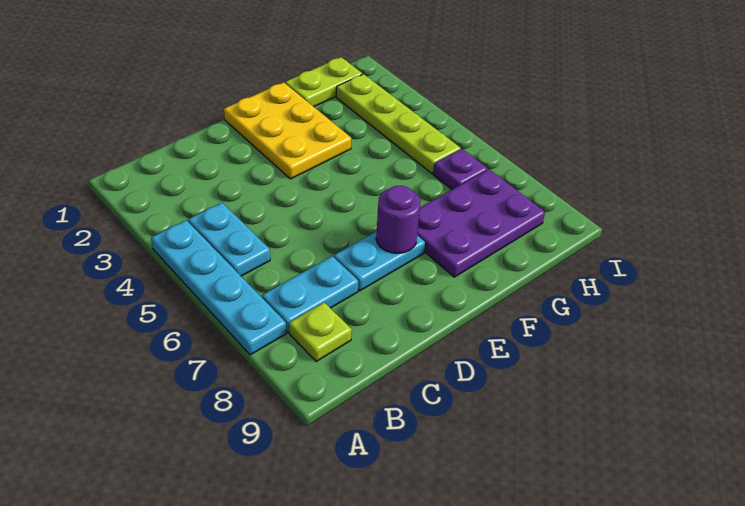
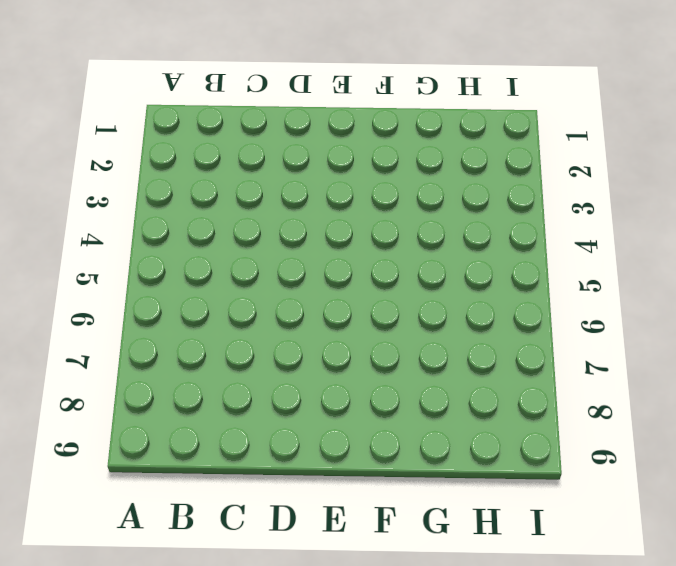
none -> cyan plate A4:A7 level 1
none -> cyan plate B4:B5 level 1

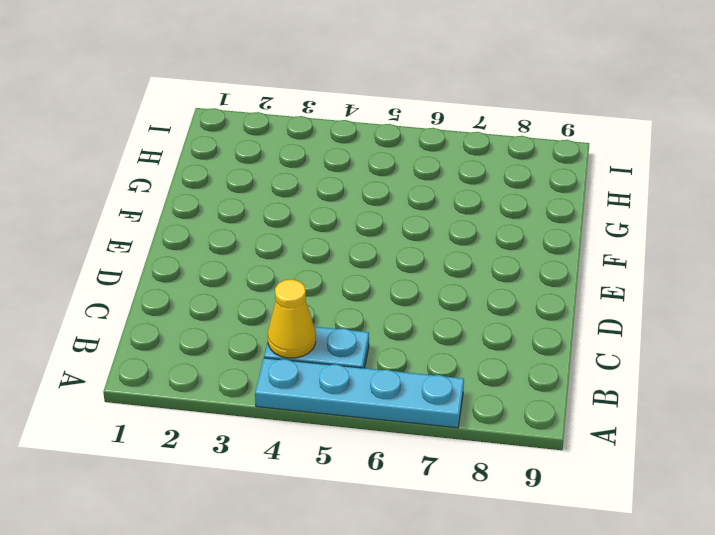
yellow cone B4 level 2 -> none
none -> cyan plate B7:C7 level 1
none -> lime plate B8 level 1

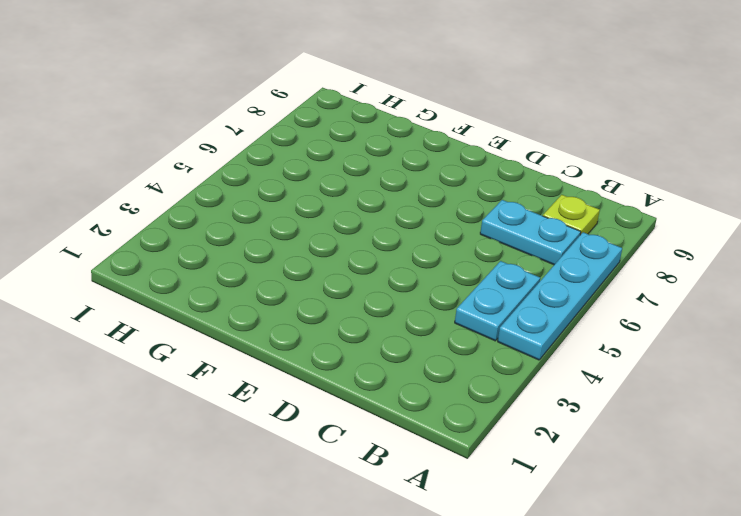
none -> cyan plate D7:E7 level 1
none -> yellow plate E1:F3 level 1

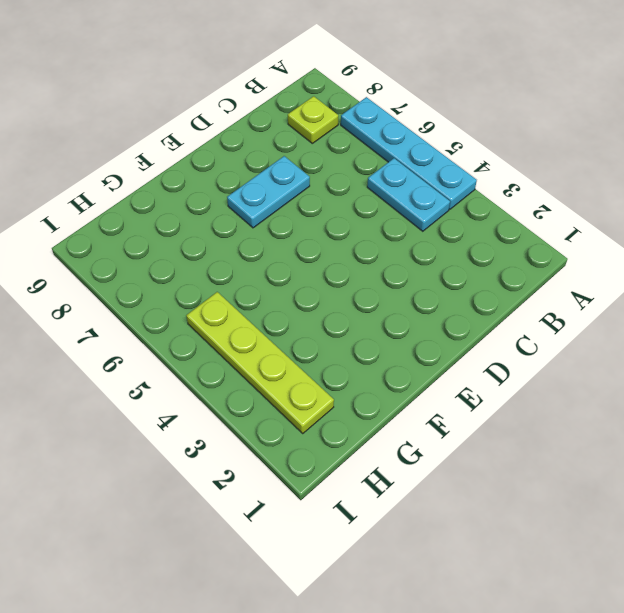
none -> cyan plate B7:C7 level 1
none -> yellow plate E1:F3 level 1

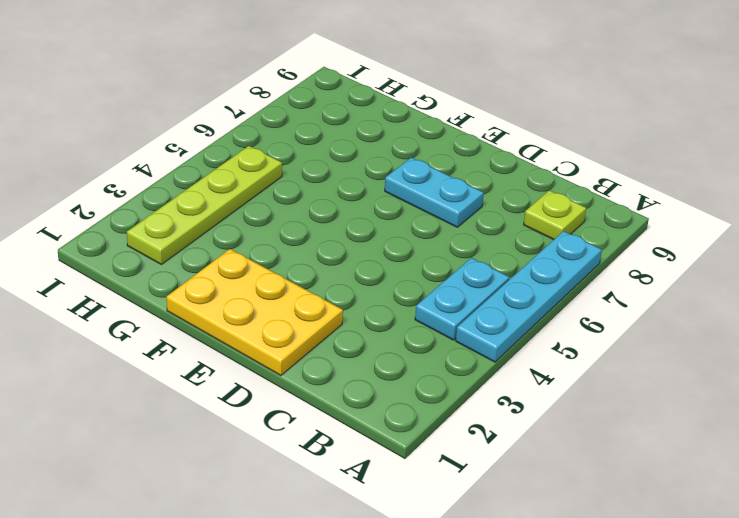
yellow plate D1:F2 level 1 -> yellow plate E1:F3 level 1
none -> cyan plate B7:C7 level 1
none -> purple plate F7:H8 level 1

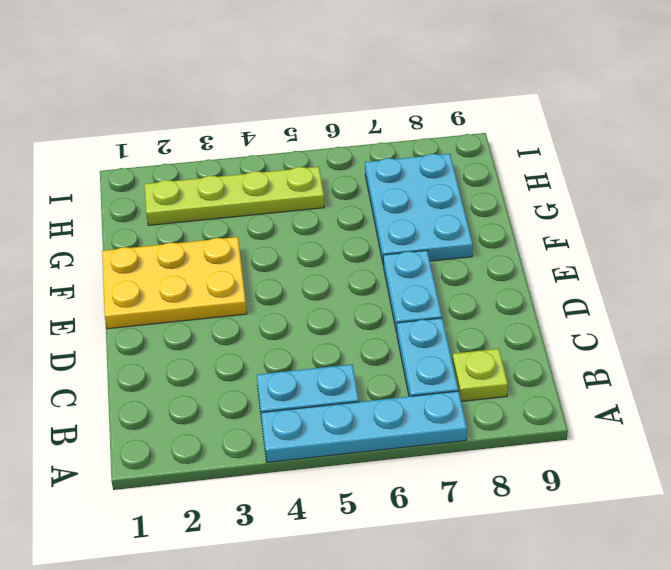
cyan plate F7:H8 level 1 -> purple plate F7:H8 level 1
none -> lime plate G1:H1 level 1
none -> purple plate H6 level 1

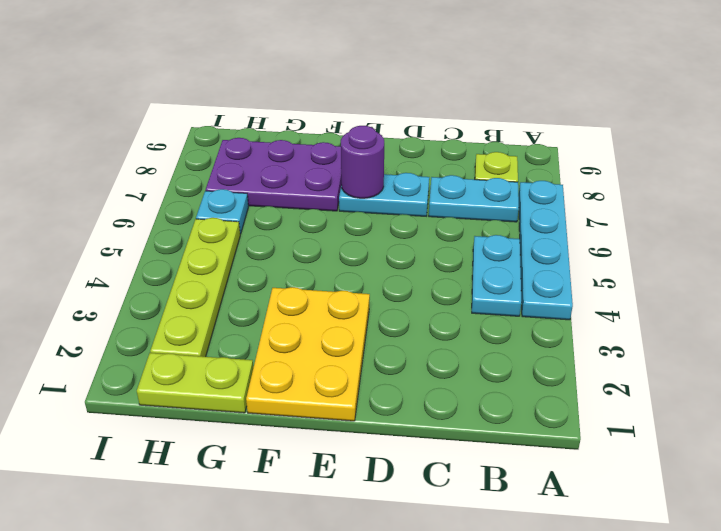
cyan plate H6 level 1 -> purple plate H6 level 1

